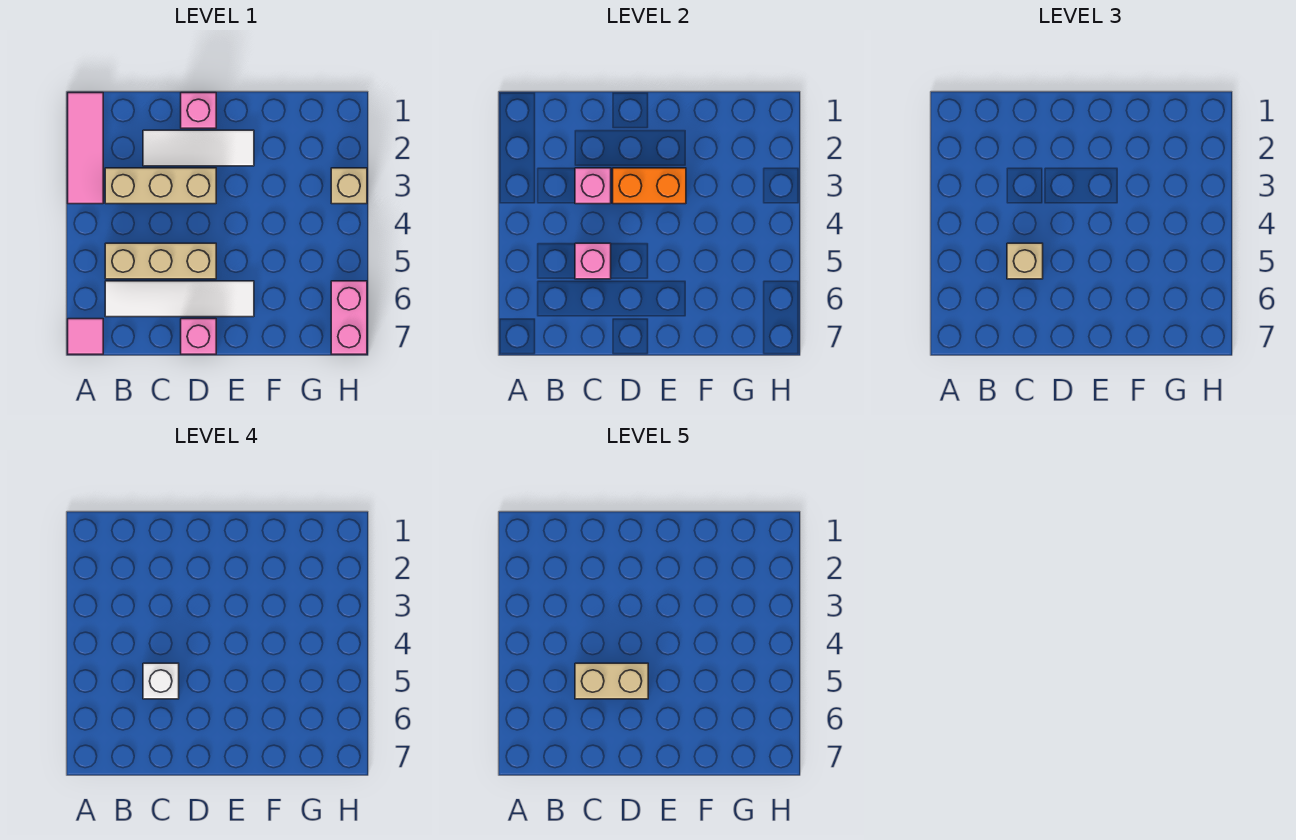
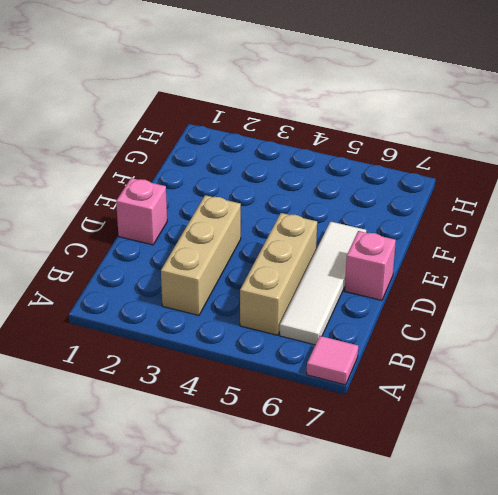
none -> pink tile A1:A3 level 1
none -> white tile C2:E2 level 1
none -> tan brick H3 level 1

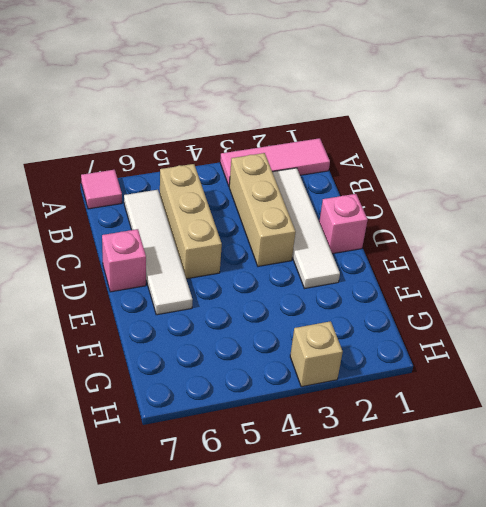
white tile B2:E2 level 1 -> white tile C2:E2 level 1
none -> pink brick H6:H7 level 1
none -> pink brick C3 level 2
none -> pink brick C5 level 2

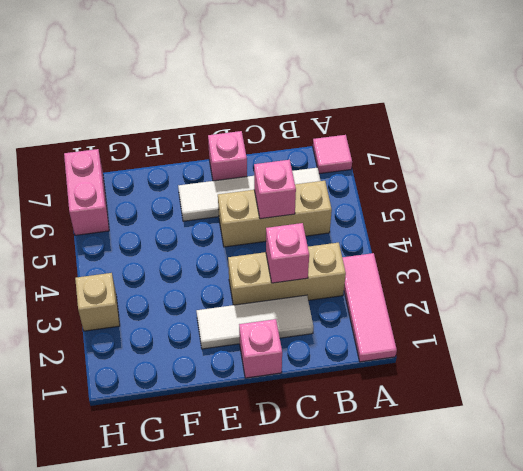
none -> orange brick D3:E3 level 2
none -> tan brick C5 level 3
none -> white brick C5 level 4

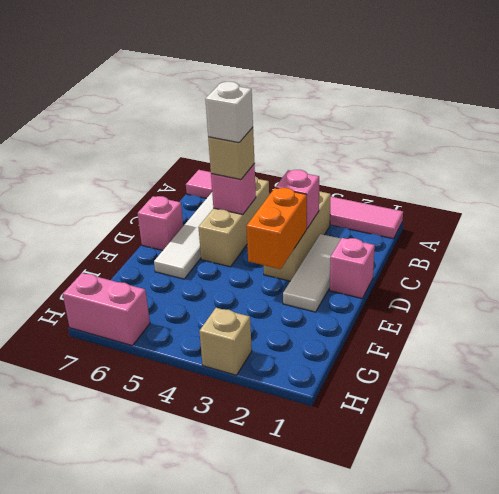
none -> tan brick C5:D5 level 5

